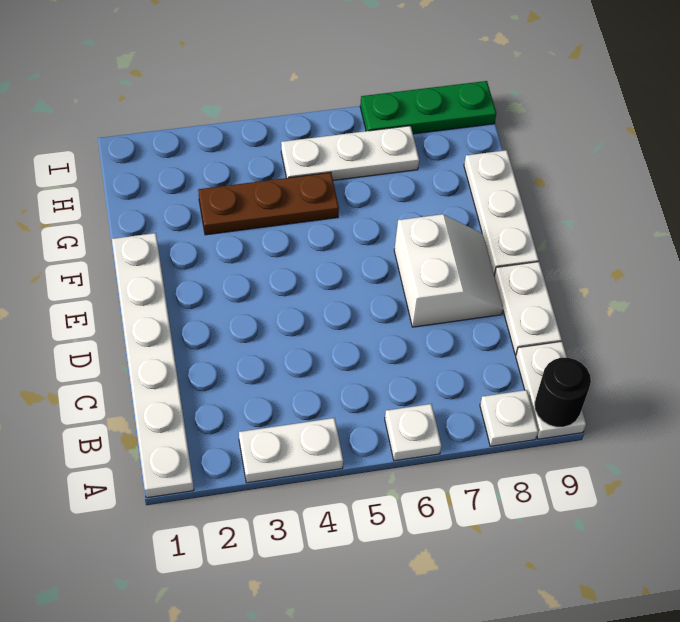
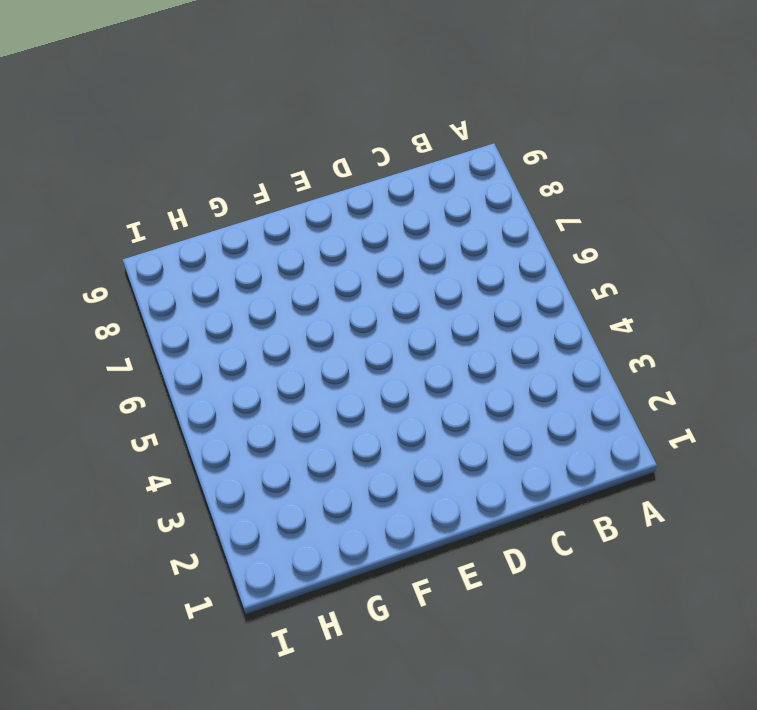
none -> white plate A1:F1 level 1
none -> white plate A3:A4 level 1
none -> white plate A6 level 1

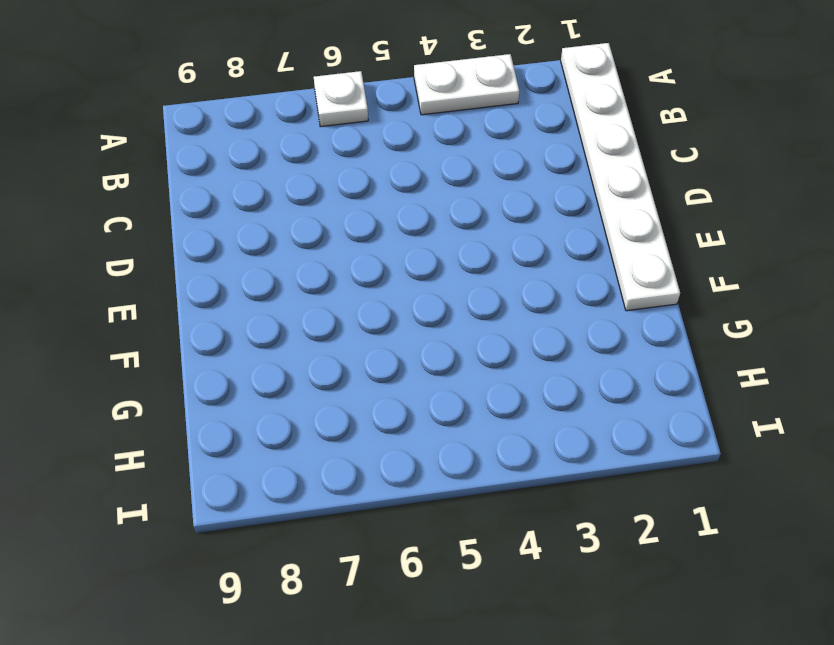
none -> white plate A8 level 1
none -> white plate A9:B9 level 1
none -> white plate C9:D9 level 1

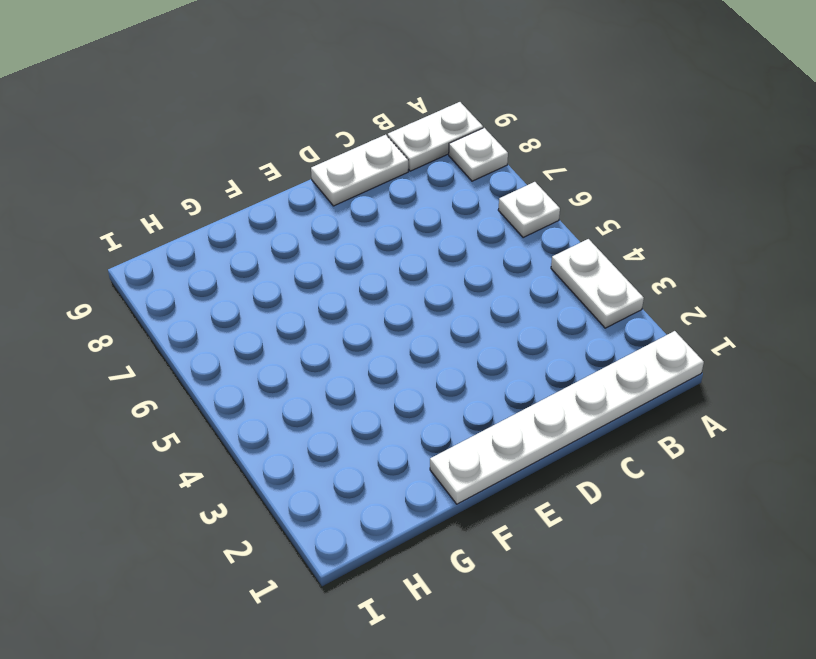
none -> white slope D7:E8 level 1 top 7
none -> white plate E9:G9 level 1
none -> brown plate G3:G5 level 1

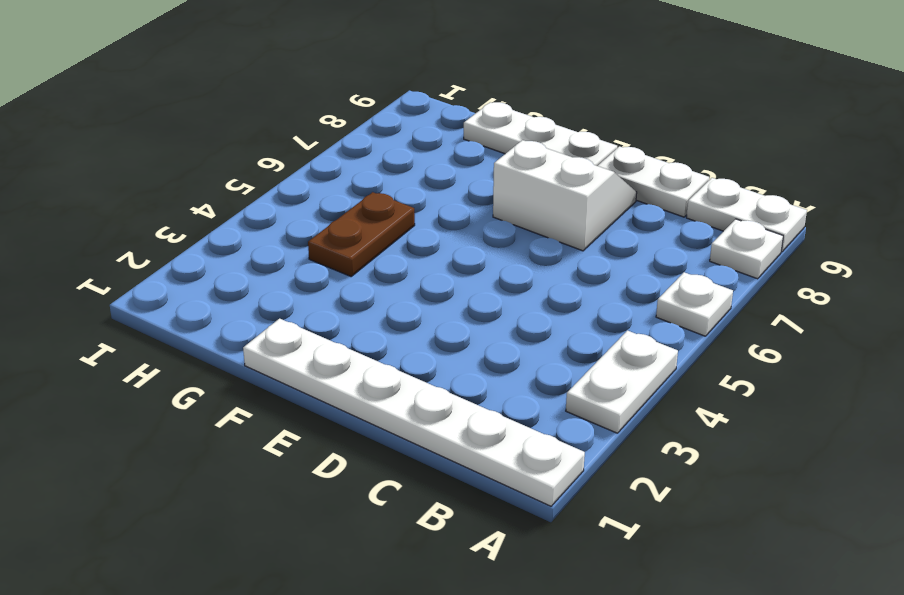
brown plate G4:G5 level 1 -> brown plate G3:G5 level 1
none -> white plate H5:H7 level 1
none -> green plate I7:I9 level 1
none -> black round brick A9 level 2

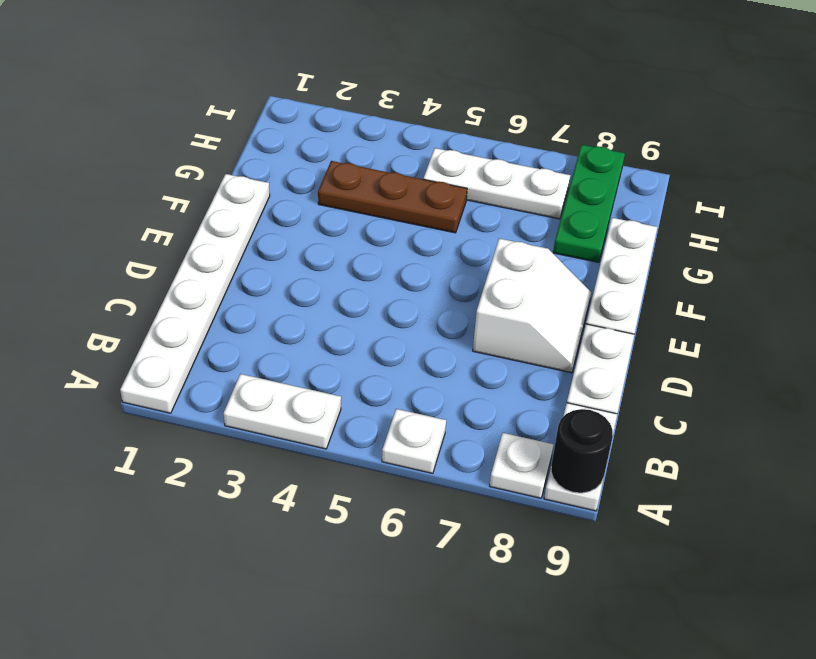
green plate G8:I8 level 1 -> green plate I7:I9 level 1

